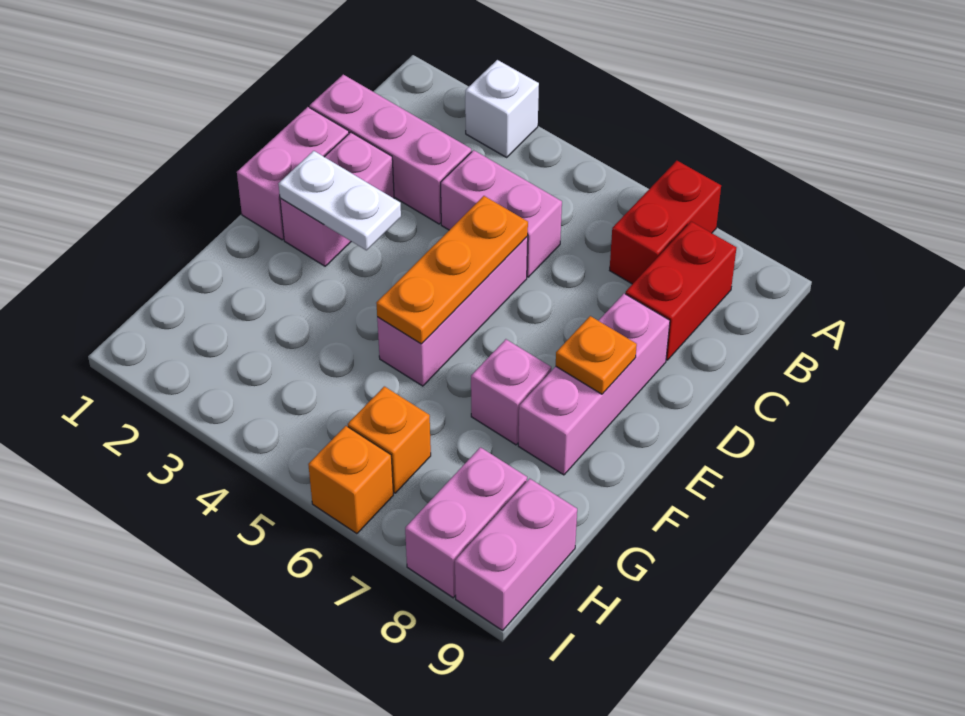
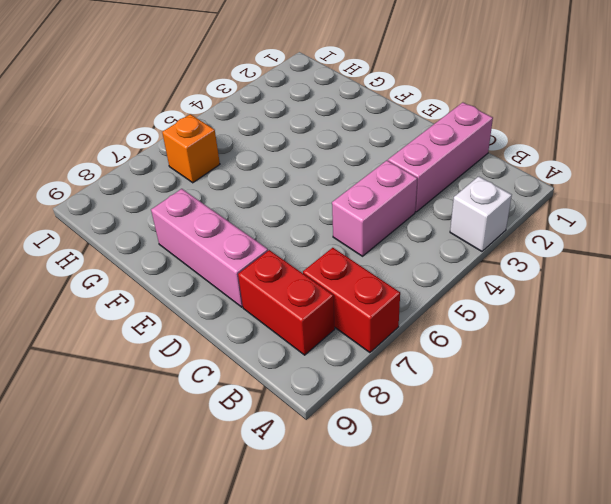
none -> pink brick D1:E1 level 1
none -> pink brick D2:E2 level 1
none -> pink brick D5:F5 level 1

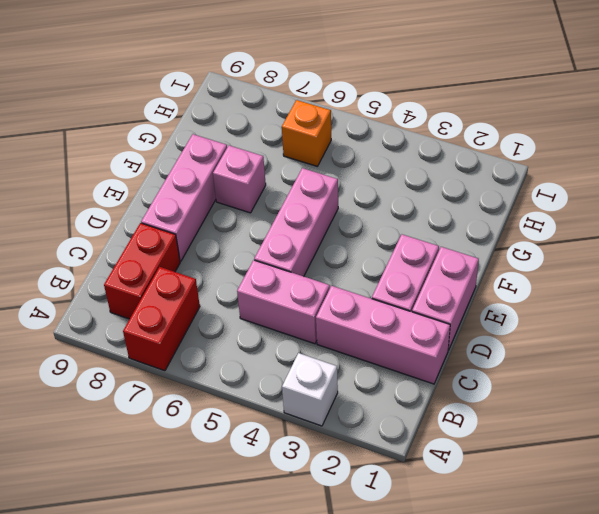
none -> pink brick H8:I8 level 1
none -> pink brick H9:I9 level 1
none -> orange brick I6 level 1

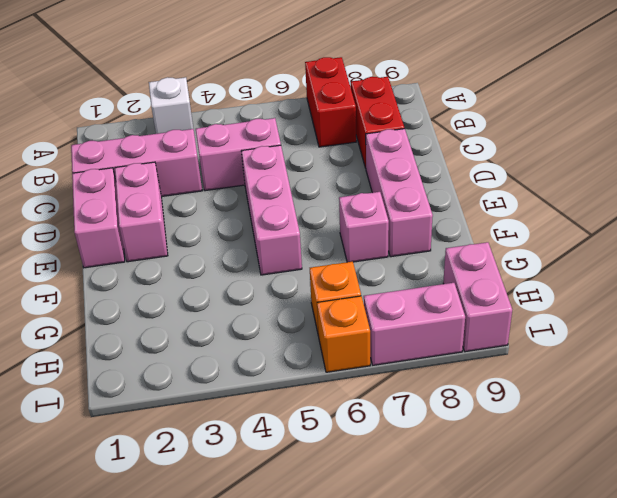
pink brick I7:I8 level 1 -> pink brick H8:I8 level 1
none -> orange plate D5:F5 level 2
none -> white plate E2:E3 level 2
none -> orange plate E8 level 2

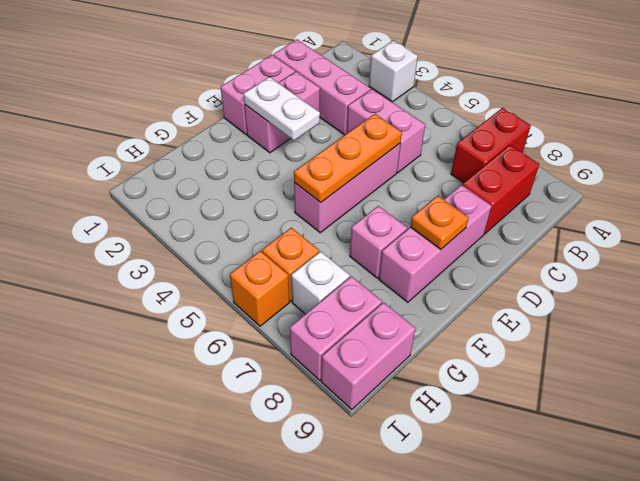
white brick H7 level 1 -> none

